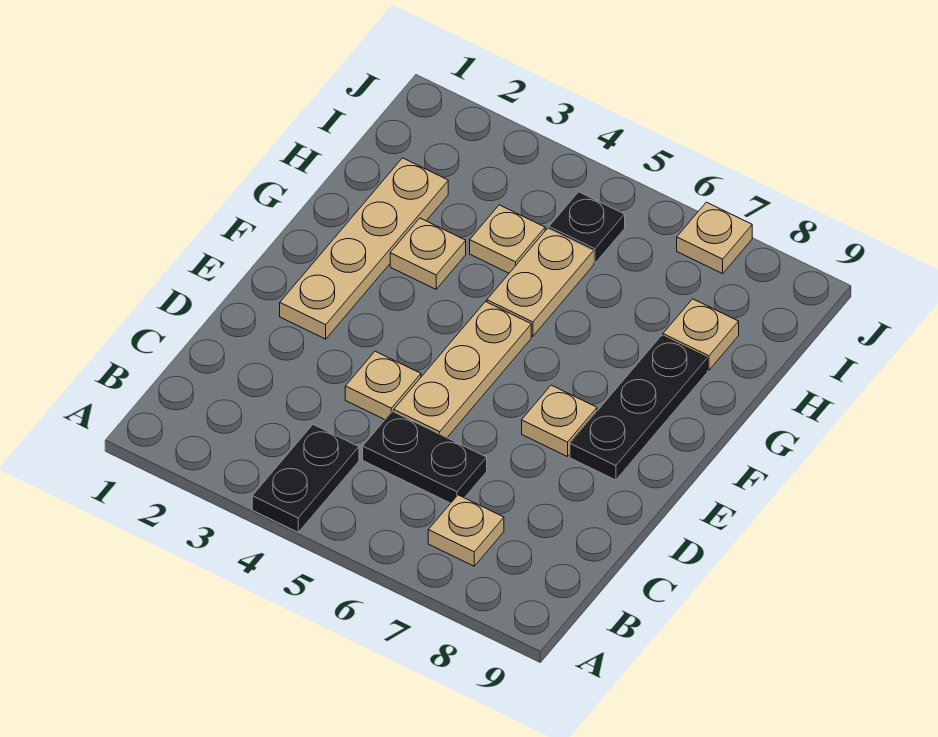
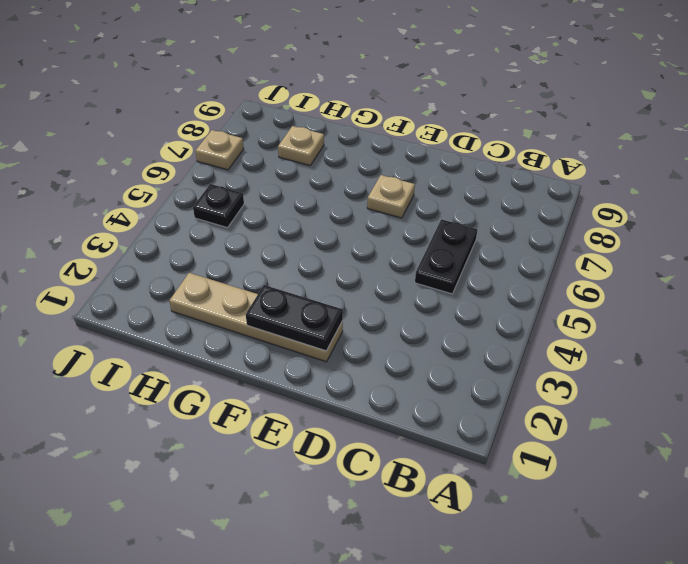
black plate E2:F2 level 2 -> black plate A4:B4 level 1
none -> tan plate B7 level 1
none -> tan plate D4 level 1
none -> tan plate D5:F5 level 1

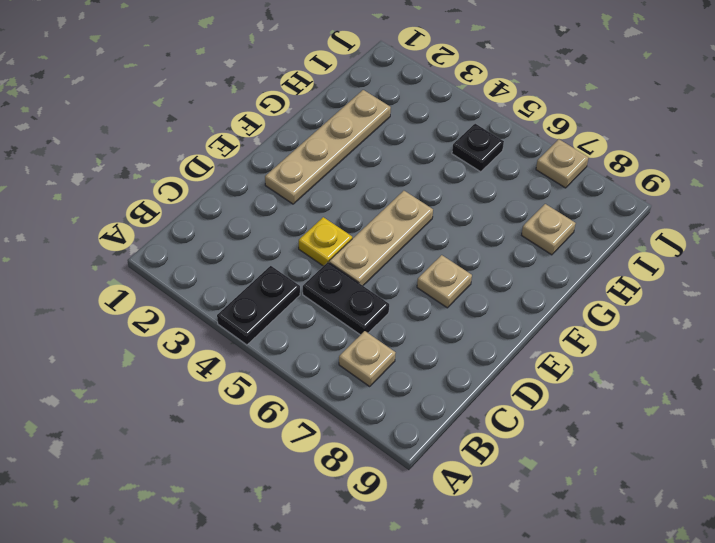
yellow plate D4 level 1 -> tan plate D4 level 1
none -> black plate E8:G8 level 1
none -> tan plate G3 level 1
none -> tan plate G5:H5 level 1

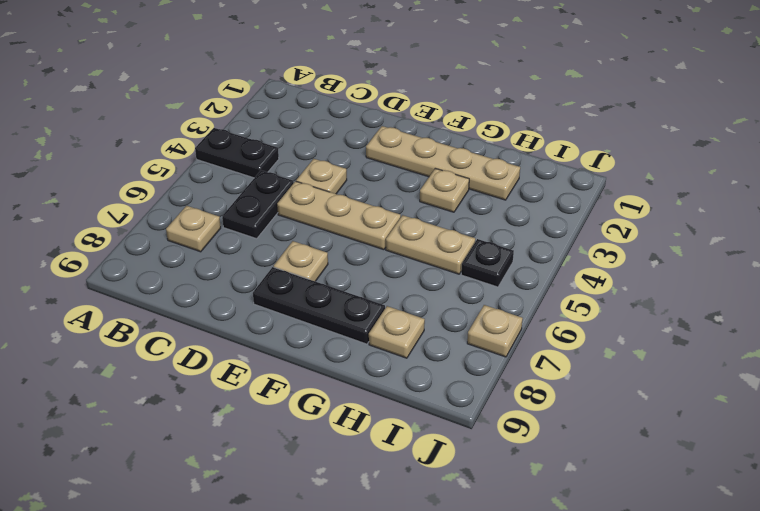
none -> tan plate H4 level 1

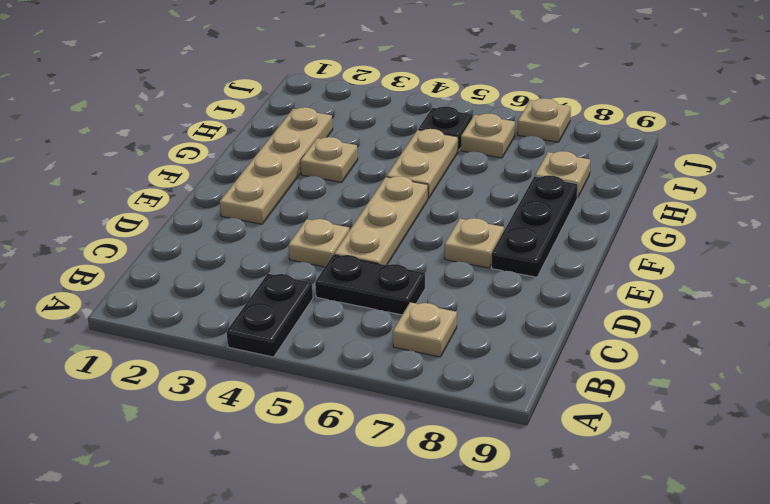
tan plate I6 level 1 -> tan plate H4 level 1

